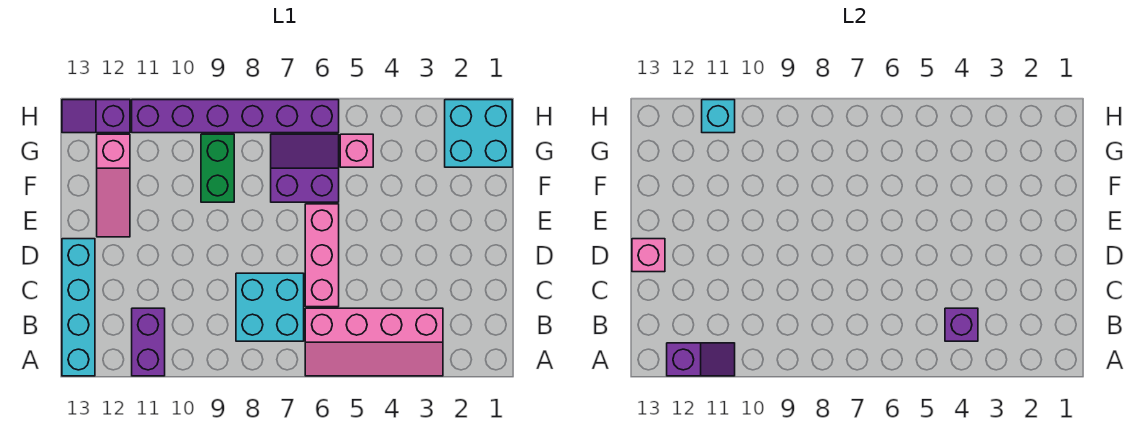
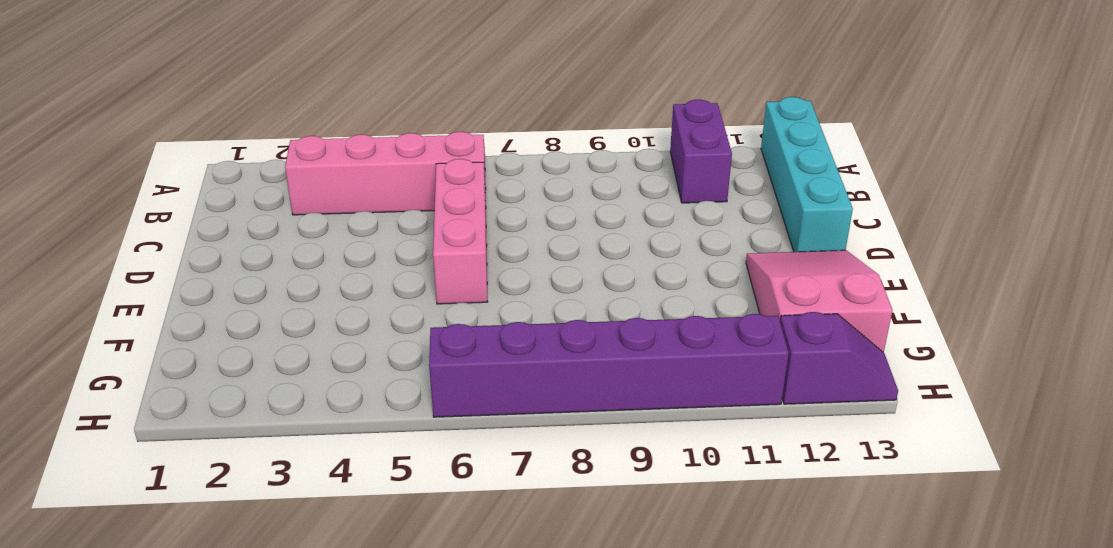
pink slope E12:G13 level 1 top G -> pink slope E12:G12 level 1 top G
none -> cyan brick B7:C8 level 1
none -> purple slope F6:G7 level 1 top F
none -> green brick F9:G9 level 1

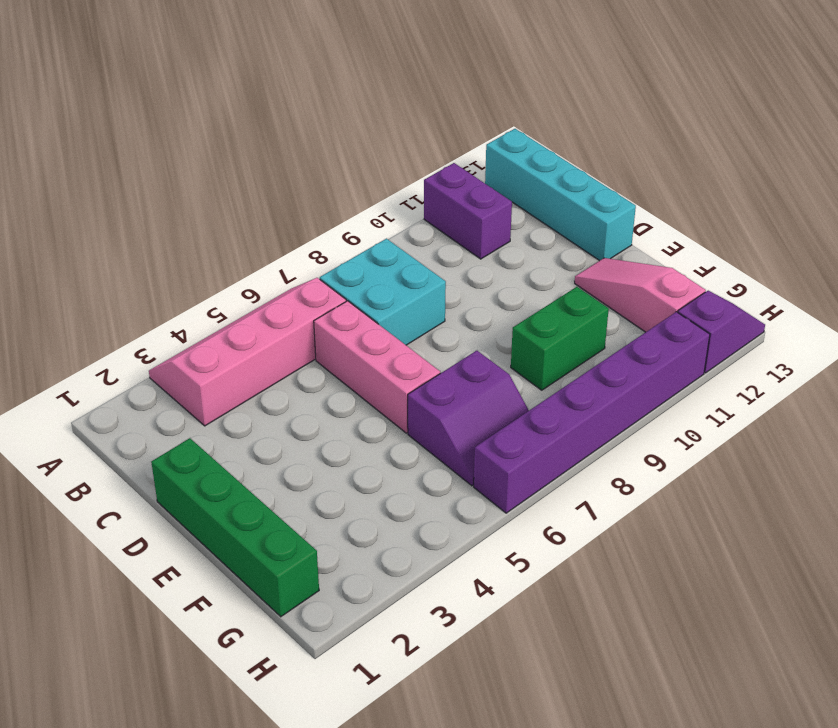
green brick D1:G1 level 1 -> cyan brick G1:H2 level 1
green brick F9:F10 level 1 -> green brick F9:G9 level 1
none -> pink brick G5 level 1
none -> purple slope A11:A12 level 2 top 12
none -> purple brick B4 level 2

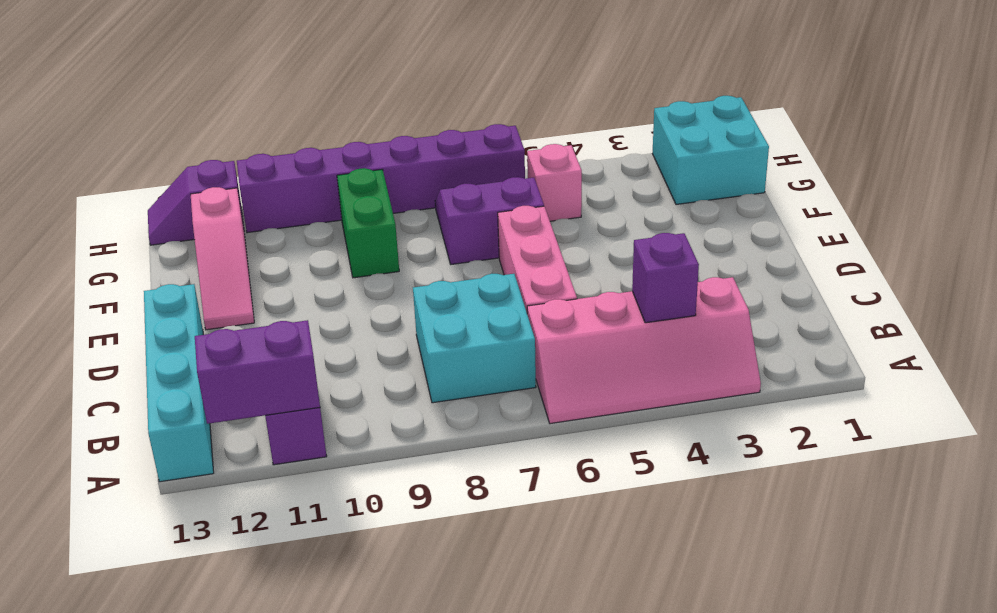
purple brick A11:A12 level 2 -> purple slope A11:A12 level 2 top 12
none -> pink brick D13 level 2
none -> cyan brick H11 level 2

